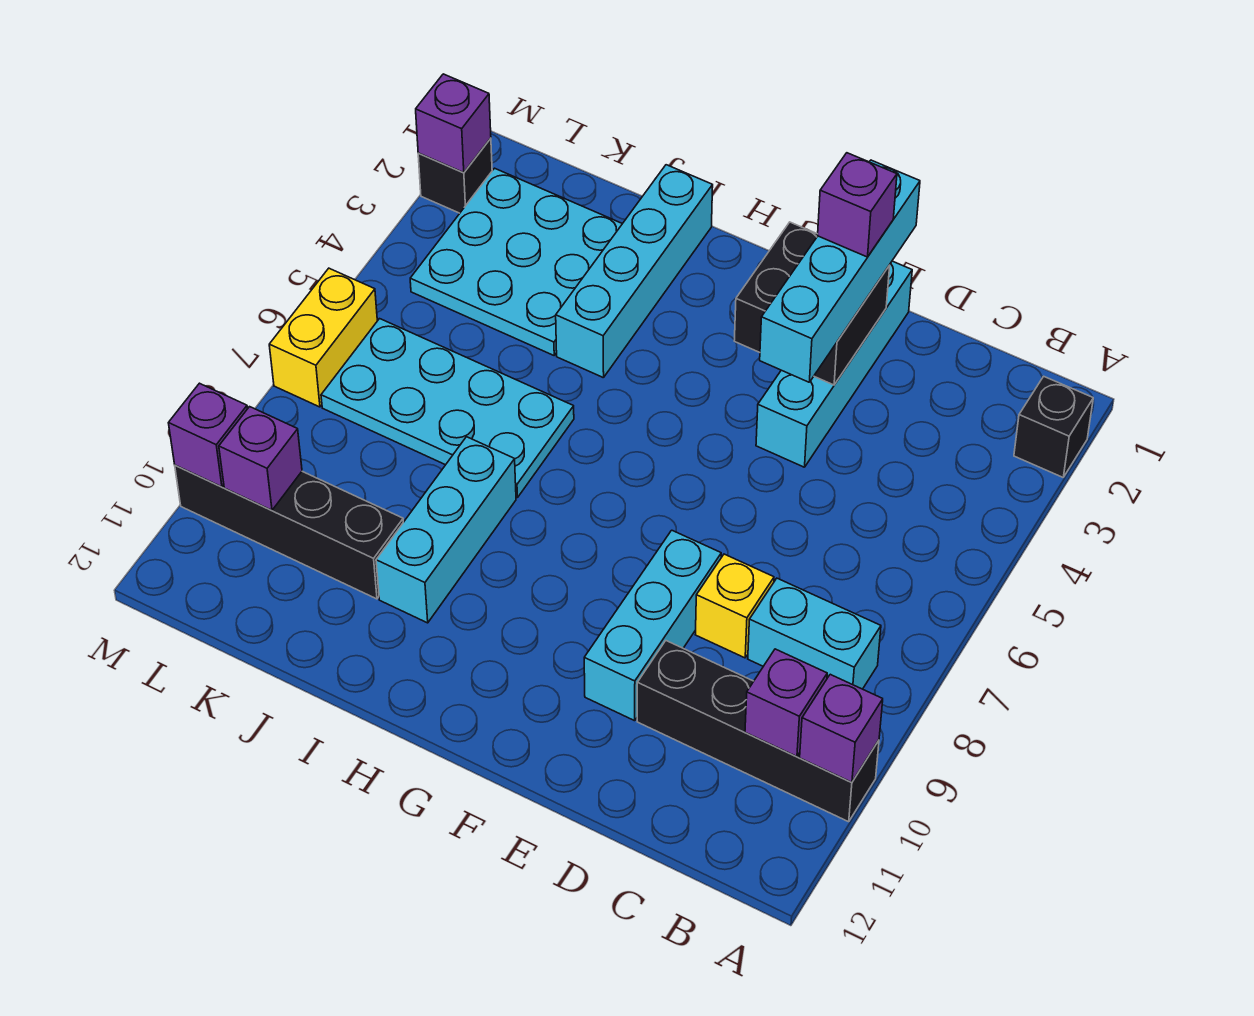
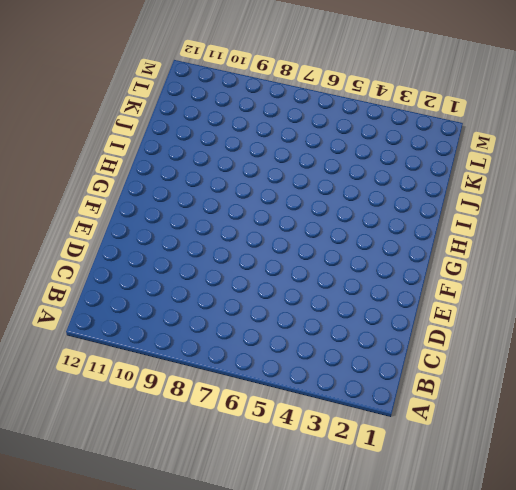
none -> black brick A2 level 1
none -> black brick A10:D10 level 1
none -> cyan brick B8:C8 level 1

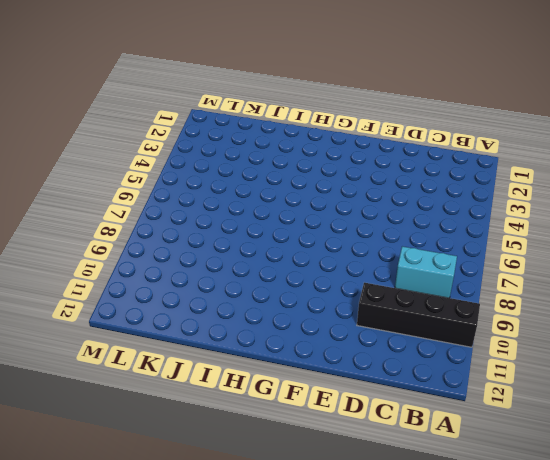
none -> black brick A2 level 1
none -> yellow brick D8 level 1
none -> cyan brick E1:E4 level 1

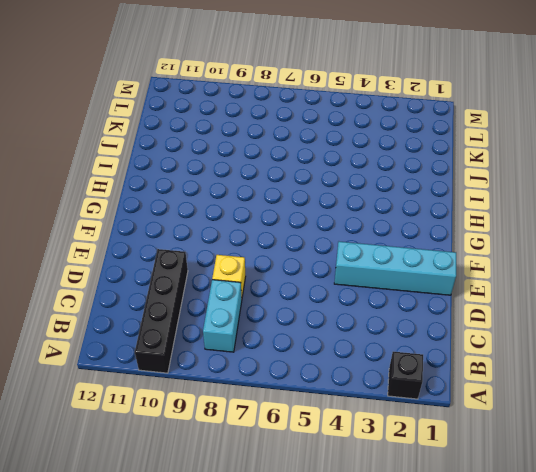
none -> cyan brick E8:E10 level 1
none -> cyan brick I1:I4 level 1
none -> cyan plate I6:L7 level 1

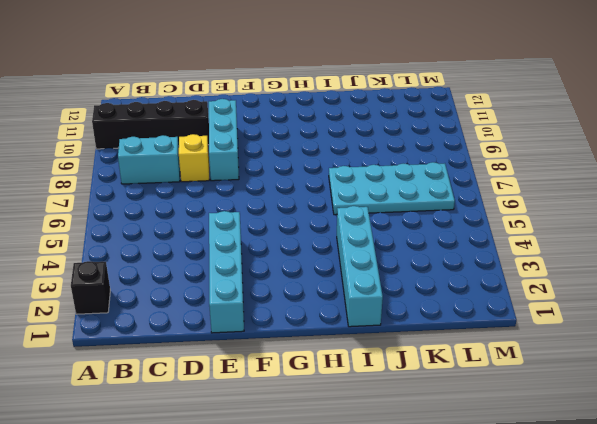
none -> cyan brick I8:I10 level 1
none -> cyan plate J2:L4 level 1
none -> black brick J10:M10 level 1

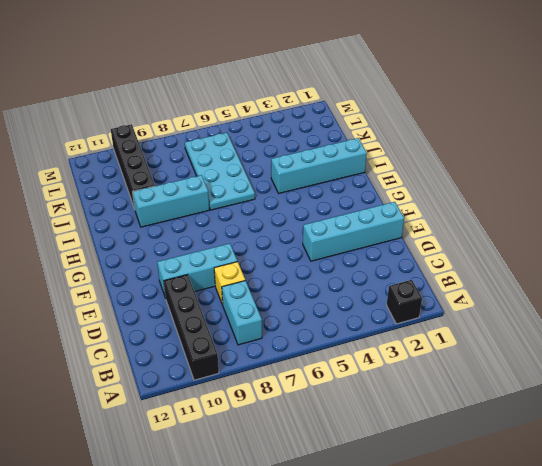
none -> cyan plate J2:L4 level 1
none -> black brick M2 level 1
none -> yellow brick M6:M7 level 1

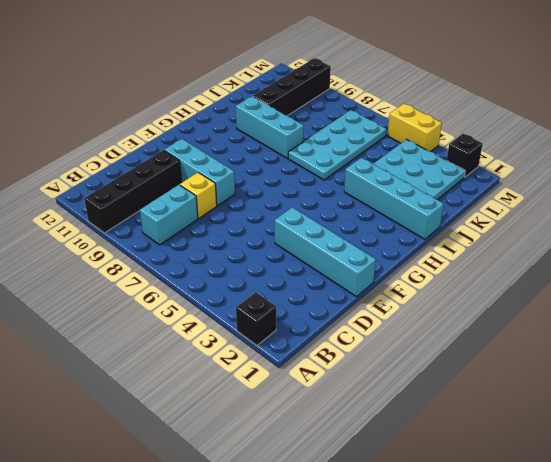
yellow brick M4:M5 level 1 -> yellow brick M6:M7 level 1
none -> purple brick A10 level 2
none -> purple brick B10 level 2
none -> black brick E2:F3 level 2

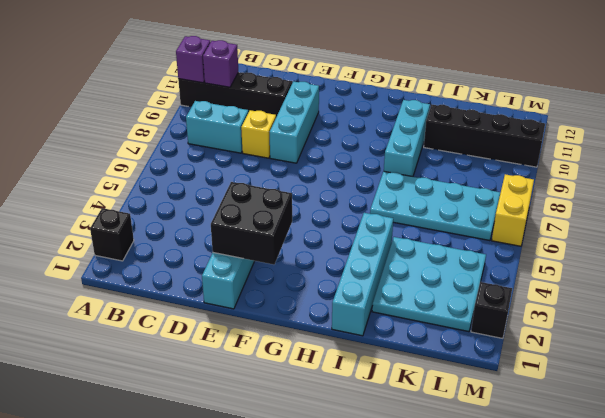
none -> purple brick L10 level 2
none -> purple brick M2 level 2
none -> purple brick M10 level 2

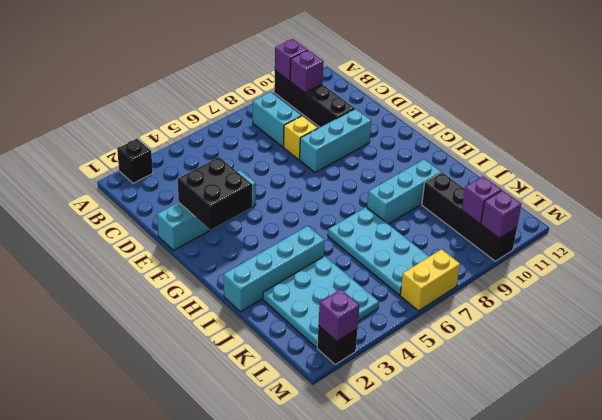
none -> cyan brick E1:E4 level 3
none -> purple brick E2 level 4

